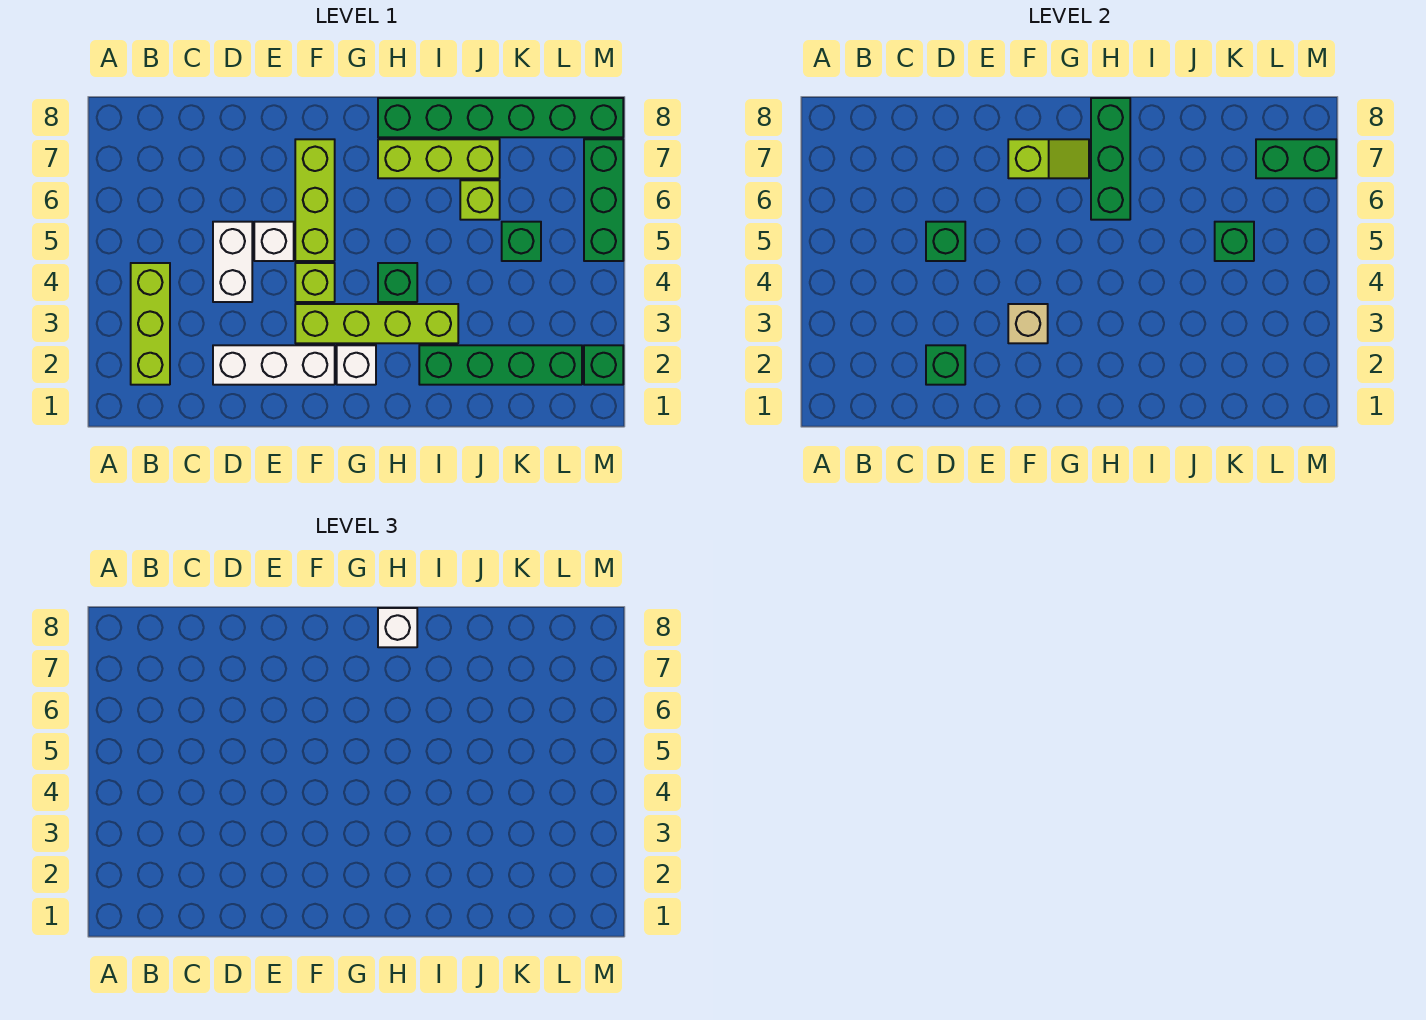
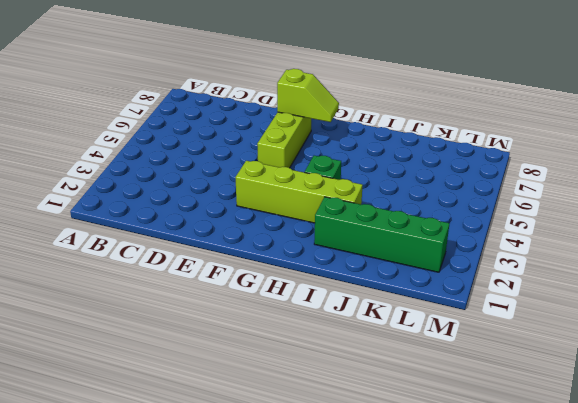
none -> lime brick B2:B4 level 1
none -> white brick D2:F2 level 1
none -> white brick D4:D5 level 1

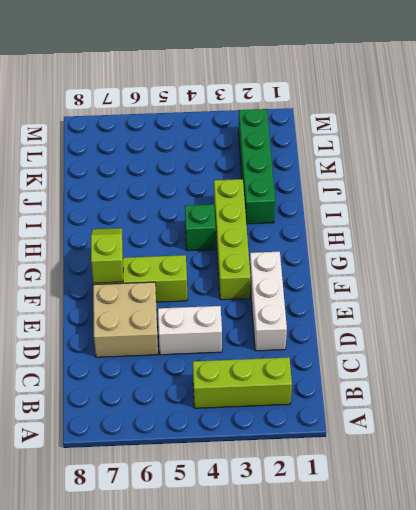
tan brick D6:E7 level 1 -> none
none -> white brick E5 level 1
none -> lime brick F4 level 1
none -> white brick G2 level 1

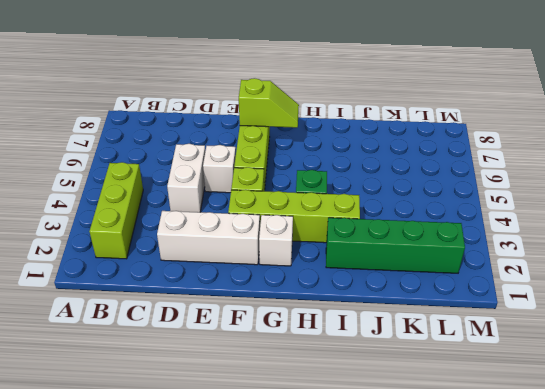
none -> lime brick H7:J7 level 1
none -> green brick H8:M8 level 1
none -> lime brick J6 level 1

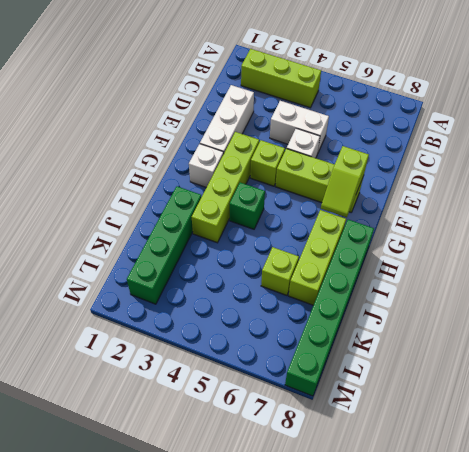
none -> green brick K5 level 1
none -> green brick M2 level 1
none -> green brick M5:M7 level 1

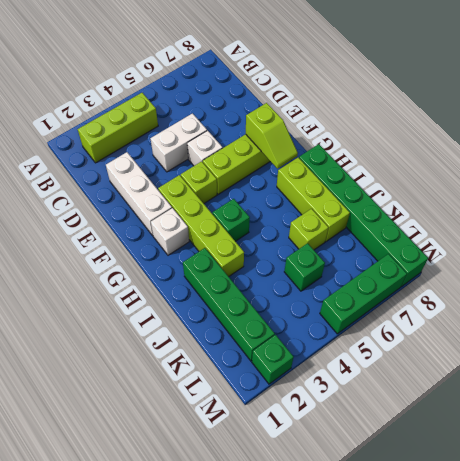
none -> green brick D2 level 2
none -> green brick D5 level 2
none -> tan brick F3 level 2

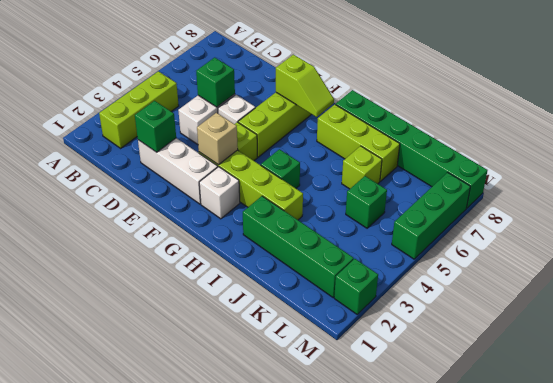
none -> green brick H6:H8 level 2
none -> green brick K5 level 2
none -> green brick L7:M7 level 2

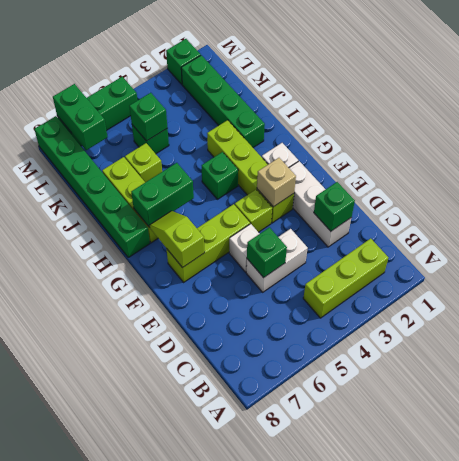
green brick H6:H7 level 2 -> green brick H6:H8 level 2
none -> white brick H8 level 3

